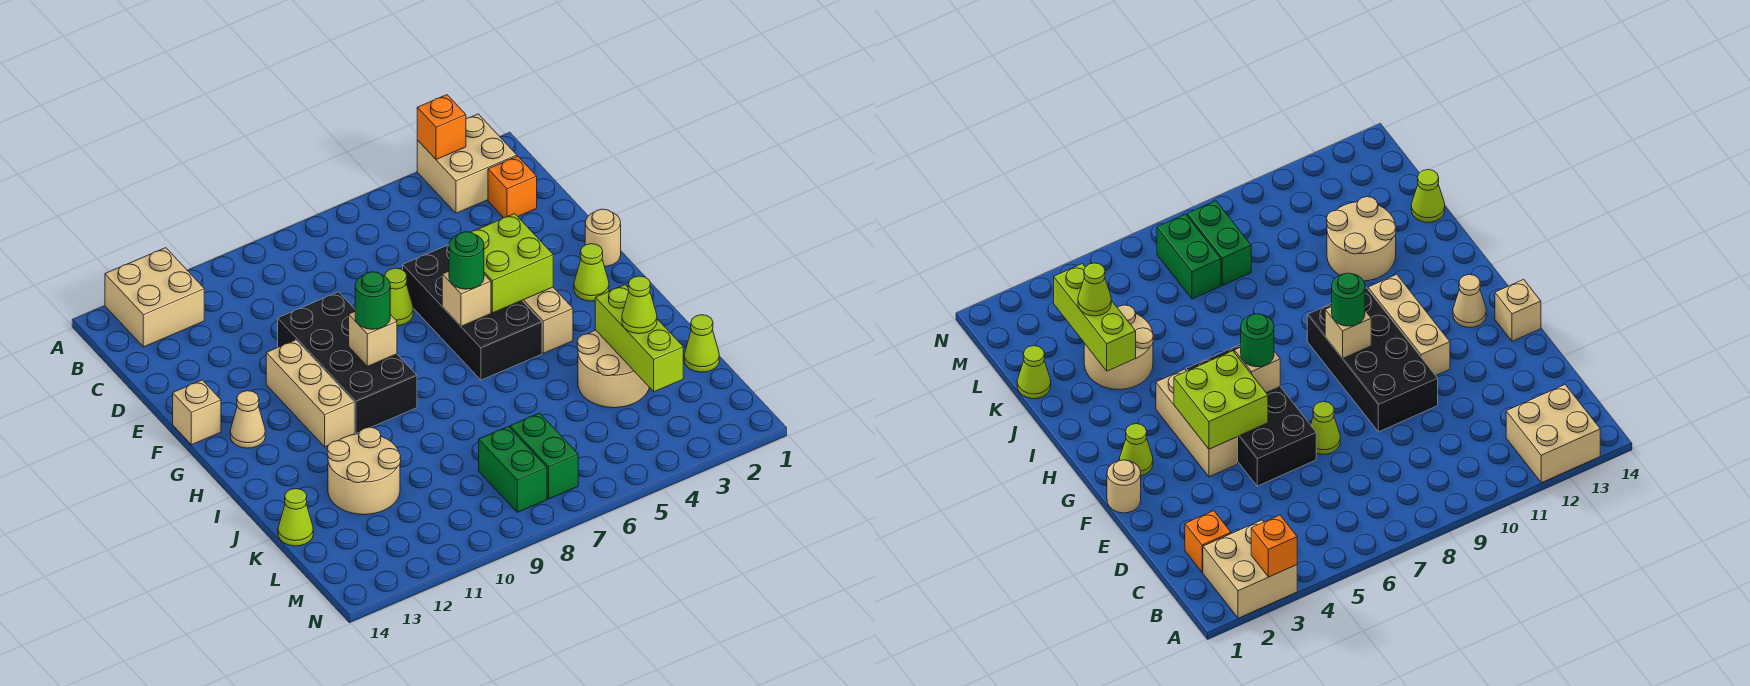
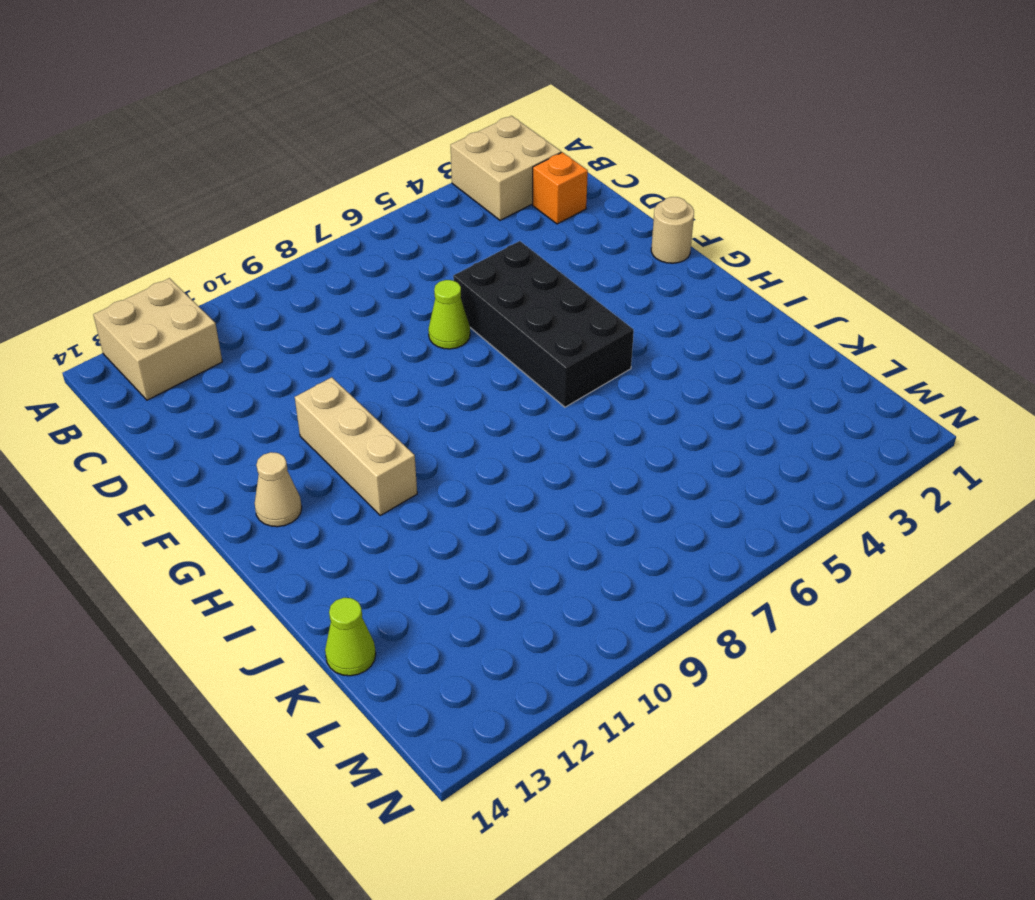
none -> black brick E9:H10 level 1
none -> tan brick F4:H4 level 1
none -> tan brick F14 level 1

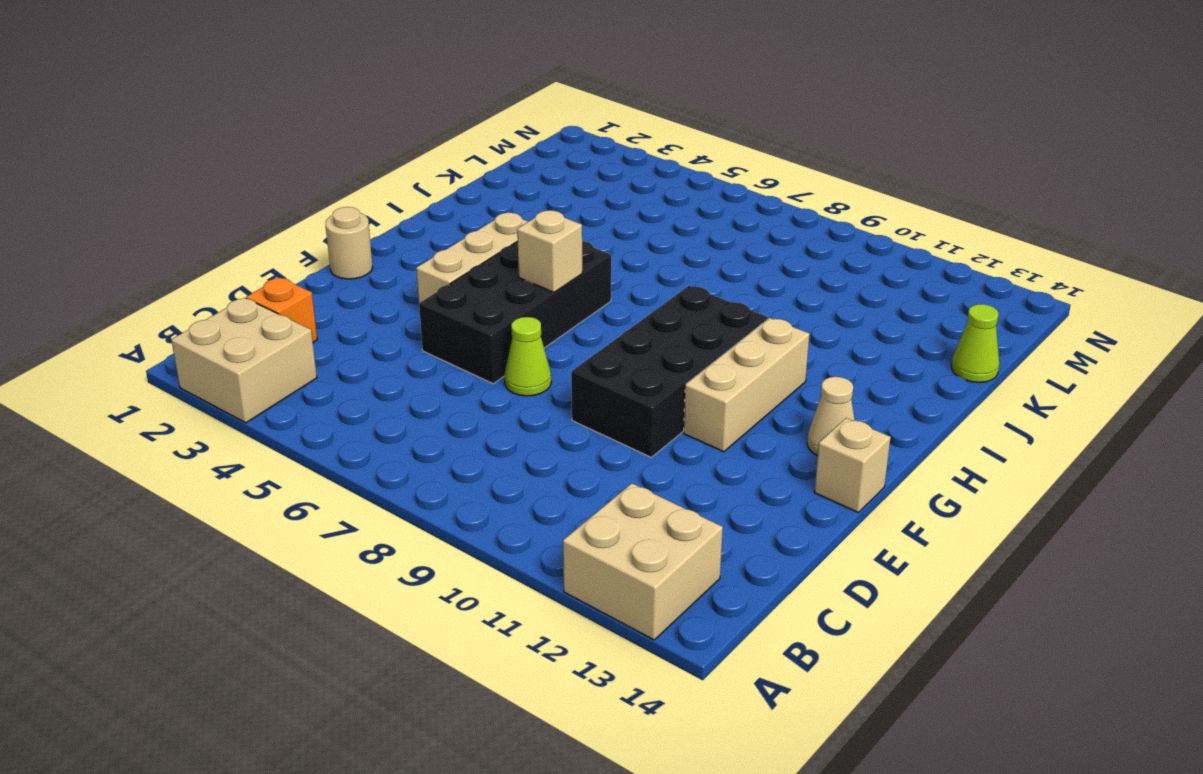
none -> lime cone G2 level 1
none -> tan round brick J3:K4 level 1
none -> tan round brick J11:K12 level 1

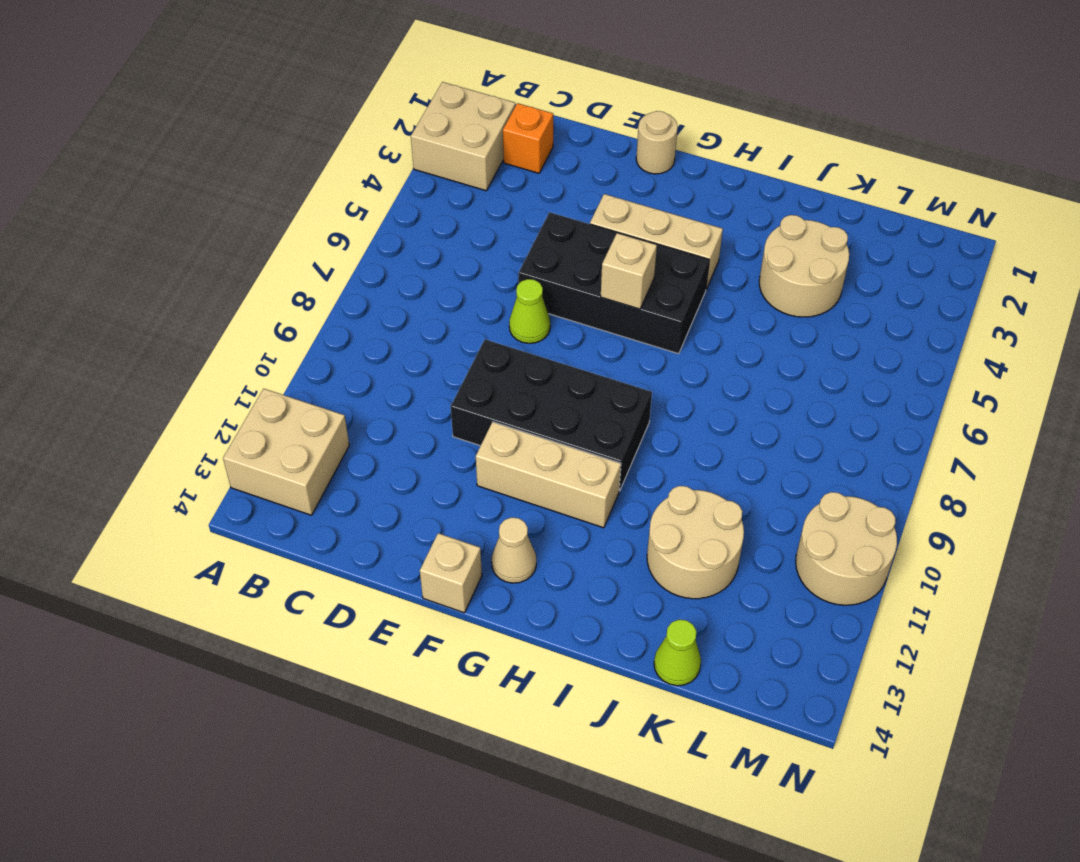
tan round brick M10:N11 level 1 -> none
none -> lime cone G2 level 1
none -> lime cone K1 level 1
none -> green brick L7:M7 level 1

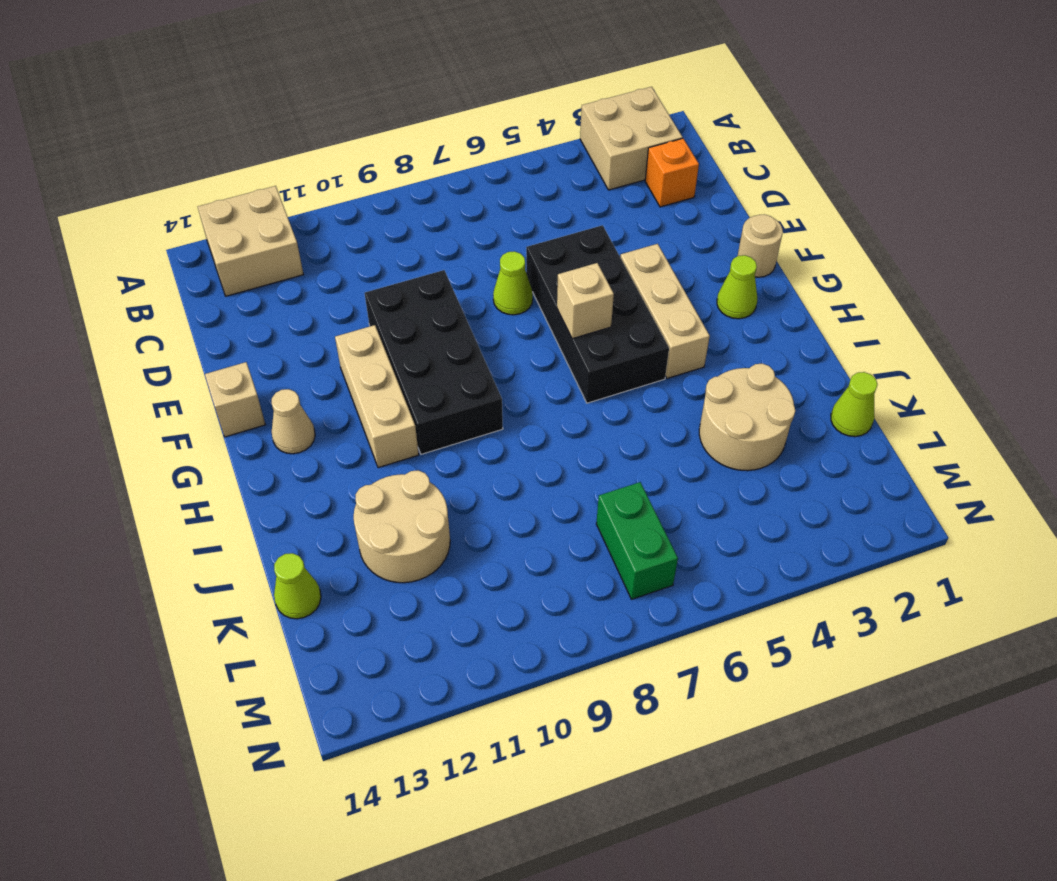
none -> green brick L8:M8 level 1
none -> orange brick A3 level 2
none -> lime brick F4:G5 level 2

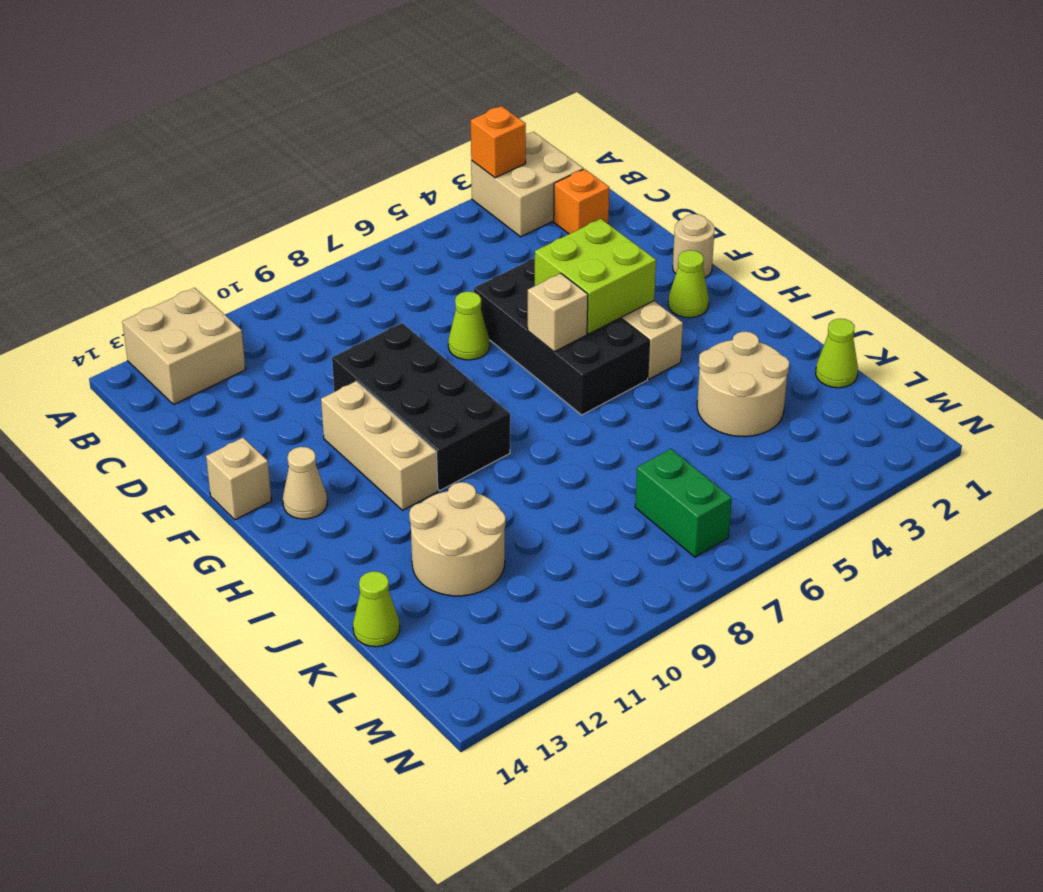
none -> green brick L8:M8 level 1
none -> tan brick G9 level 2
none -> lime brick J3:L3 level 2

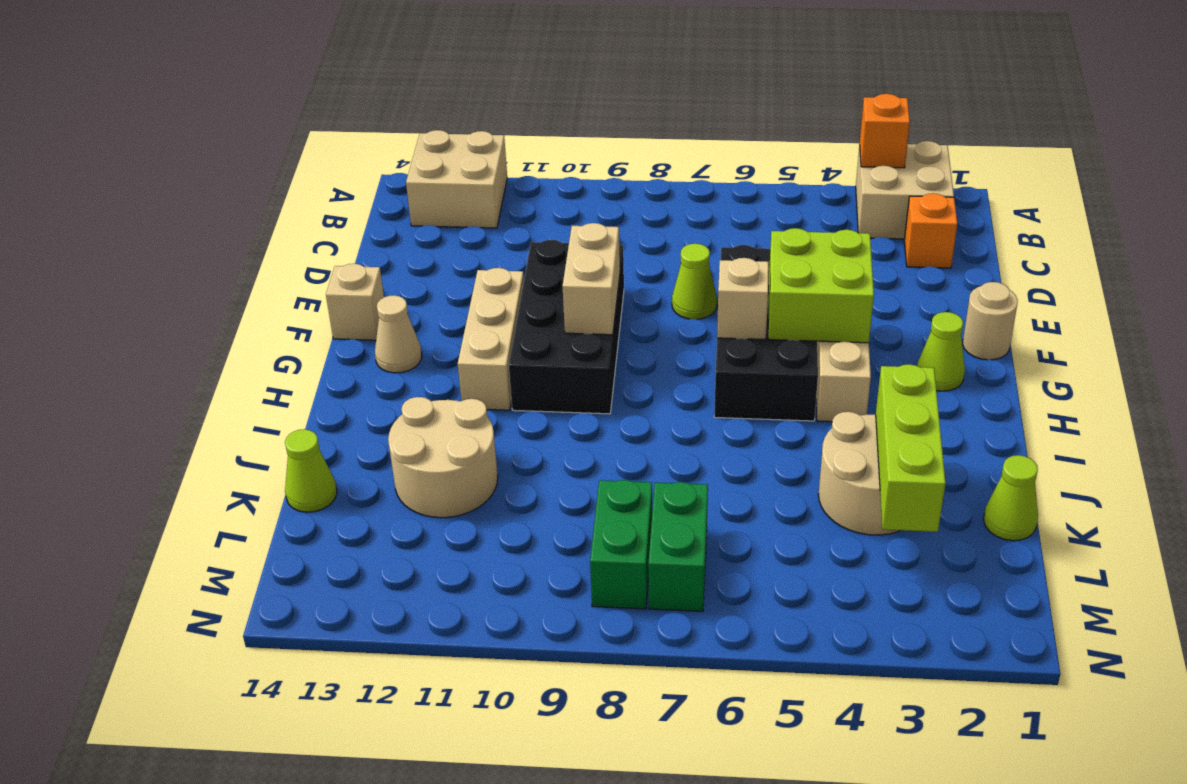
tan brick F9:G9 level 2 -> tan brick G9 level 2
none -> green round brick G6 level 3
none -> green round brick G9 level 3
none -> lime cone K3 level 3

